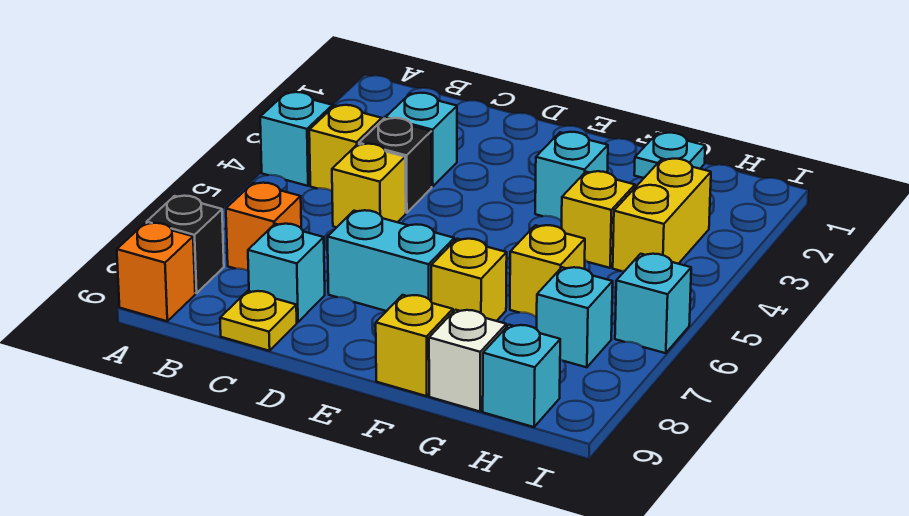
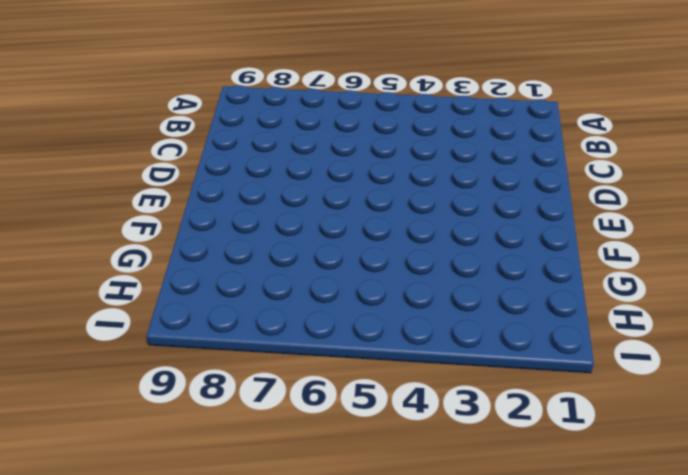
none -> cyan brick A4 level 1
none -> black brick A8 level 1
none -> orange brick A9 level 1

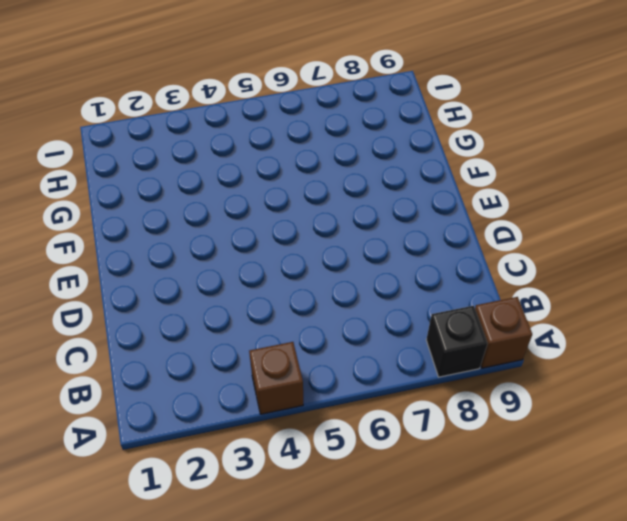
brown brick A4 level 1 -> cyan brick A4 level 1
brown brick A9 level 1 -> orange brick A9 level 1
none -> yellow brick B4 level 1
none -> orange brick B7 level 1
none -> cyan brick C3 level 1

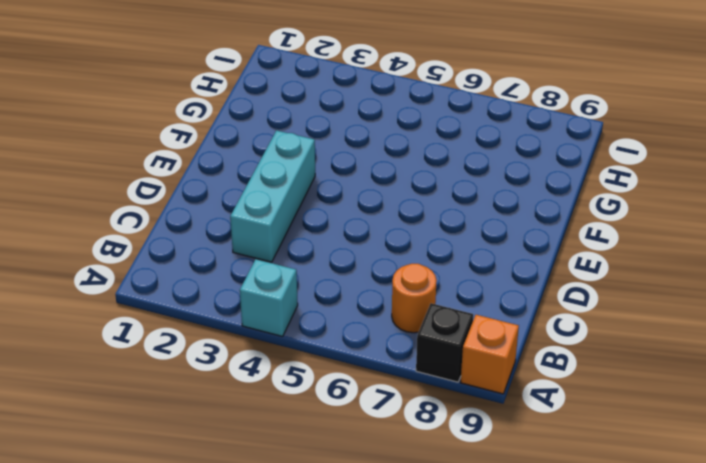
orange round brick B7 level 1 -> orange brick B7 level 1
cyan brick C3:E3 level 1 -> cyan brick C3 level 1
none -> yellow brick B4 level 1
none -> black brick C4 level 1
none -> yellow brick C5 level 1

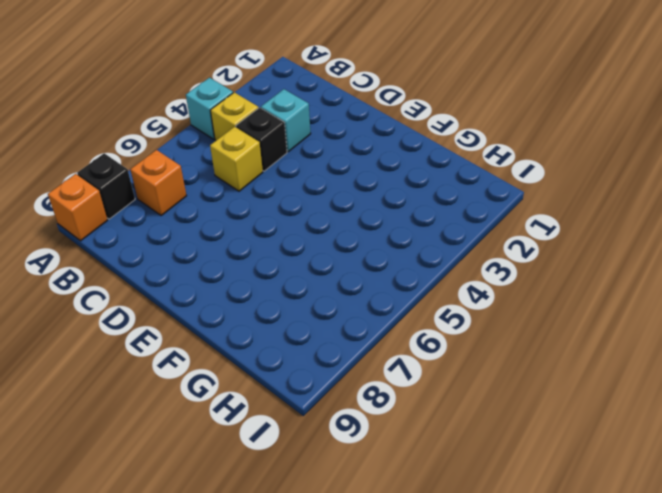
none -> cyan brick C8 level 1
none -> yellow plate C9 level 1
none -> cyan brick D7:E7 level 1

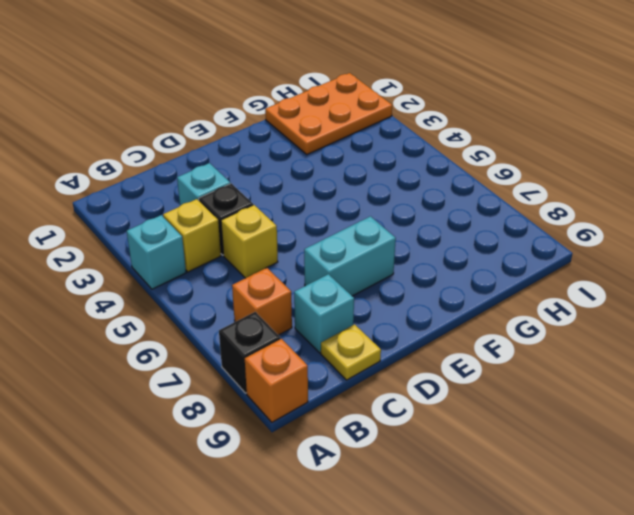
orange plate G1:I2 level 1 -> cyan plate G1 level 1
none -> cyan brick F3 level 1
none -> yellow brick F7 level 1
none -> yellow brick F9 level 1

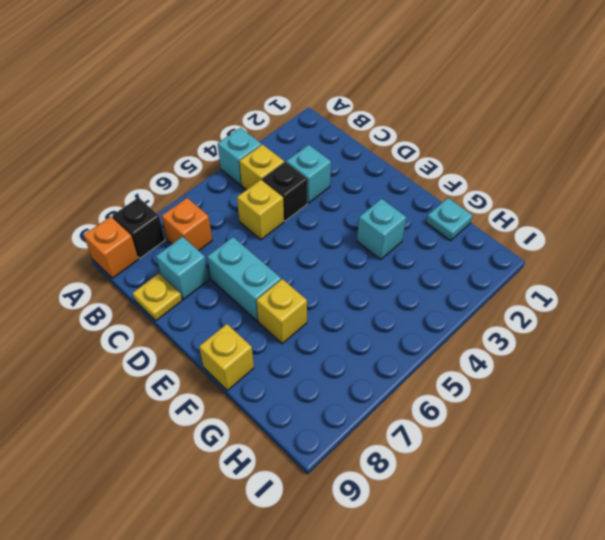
none -> yellow brick G4 level 1
none -> yellow brick G6 level 1
none -> white brick G9 level 1

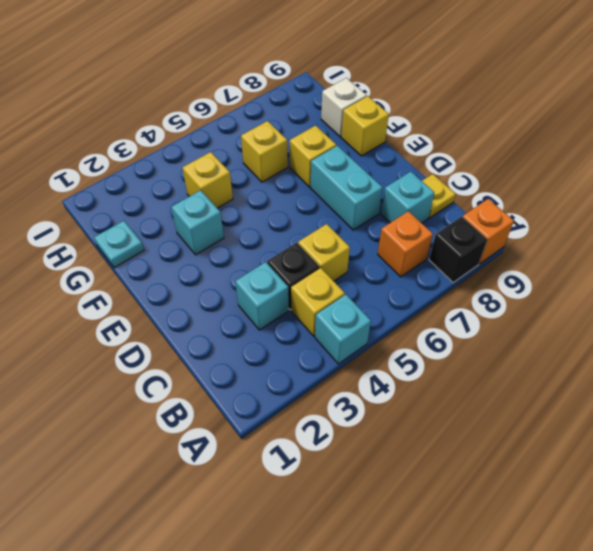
none -> yellow brick H3:H4 level 1
none -> cyan brick H7 level 1
none -> cyan brick H9 level 1

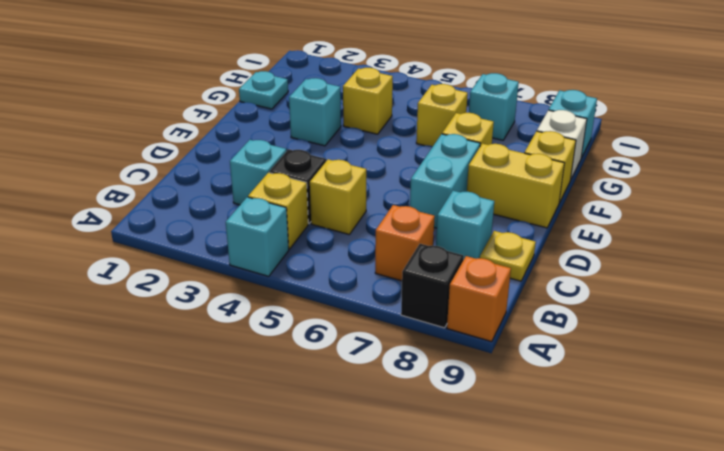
yellow brick E8:E9 level 1 -> yellow brick H3:H4 level 1
none -> cyan brick I6 level 1

